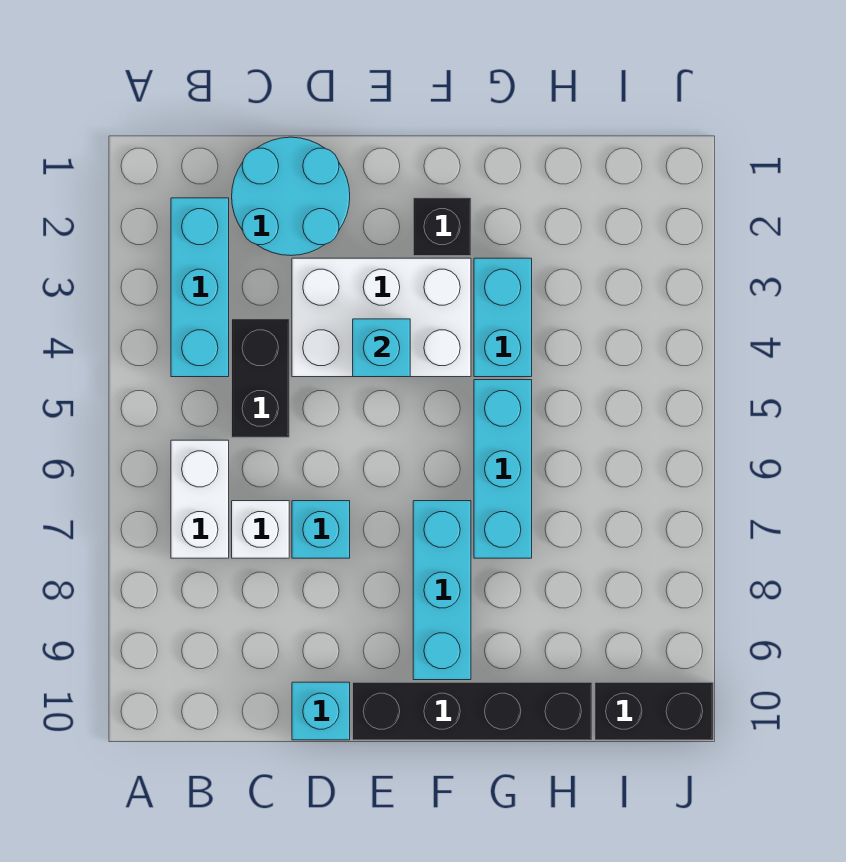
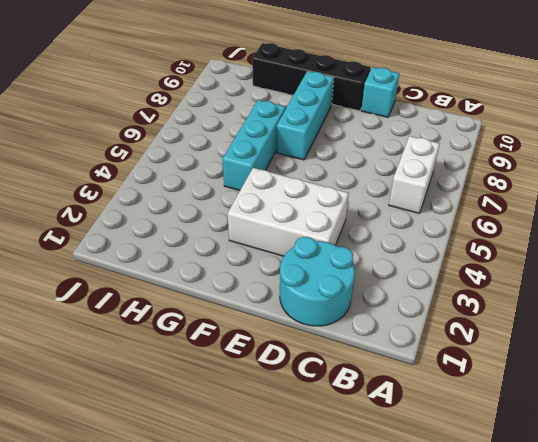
none -> cyan brick B2:B4 level 1
none -> black brick C4:C5 level 1
none -> white brick C7 level 1

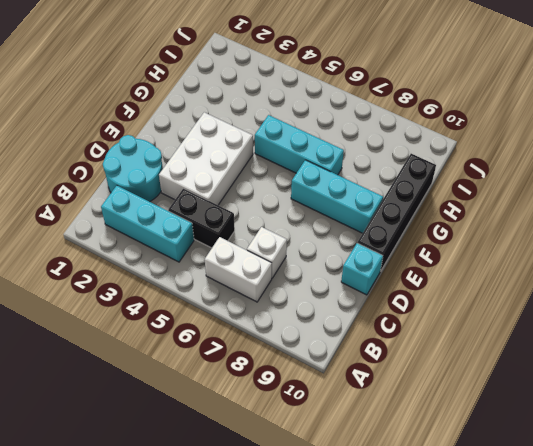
none -> cyan brick D7 level 1
none -> black brick F2 level 1
none -> cyan brick G3:G4 level 1

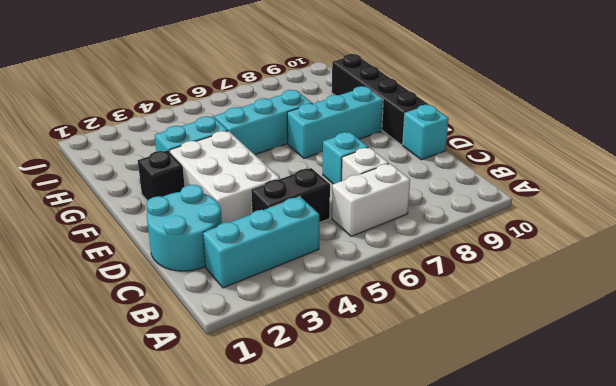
none -> black brick I10:J10 level 1
none -> cyan brick E4 level 2

